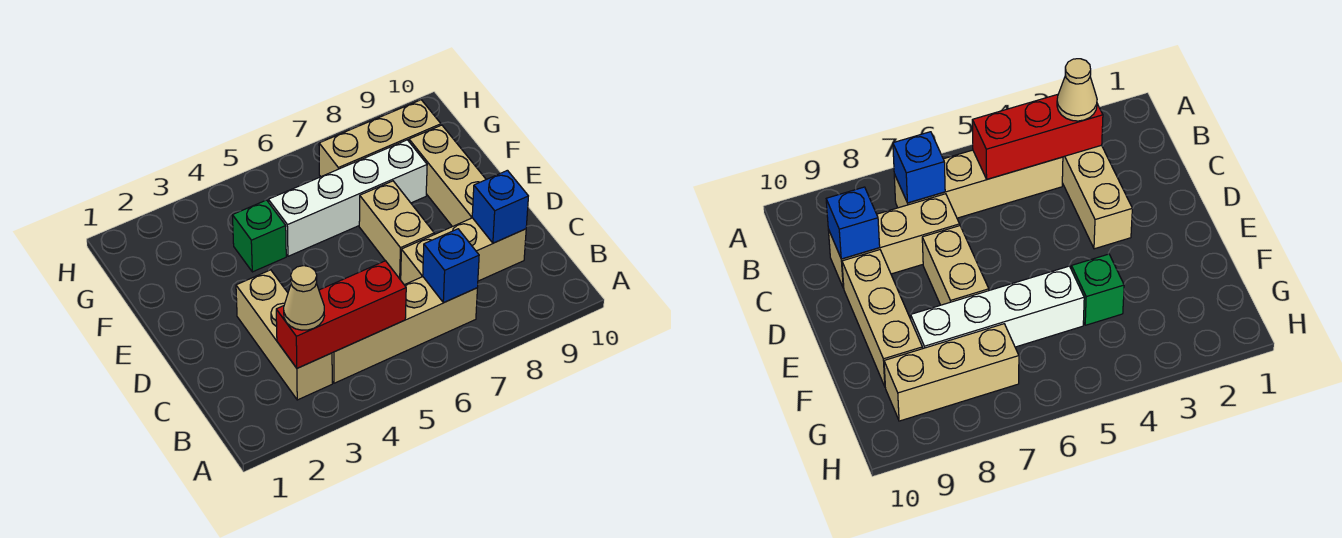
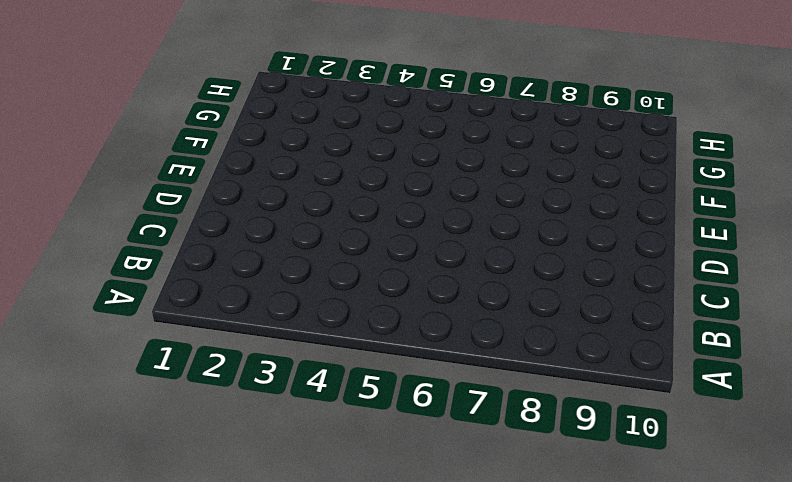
none -> tan brick B3:D3 level 1
none -> tan brick B4:B7 level 1
none -> tan brick C7:C9 level 1

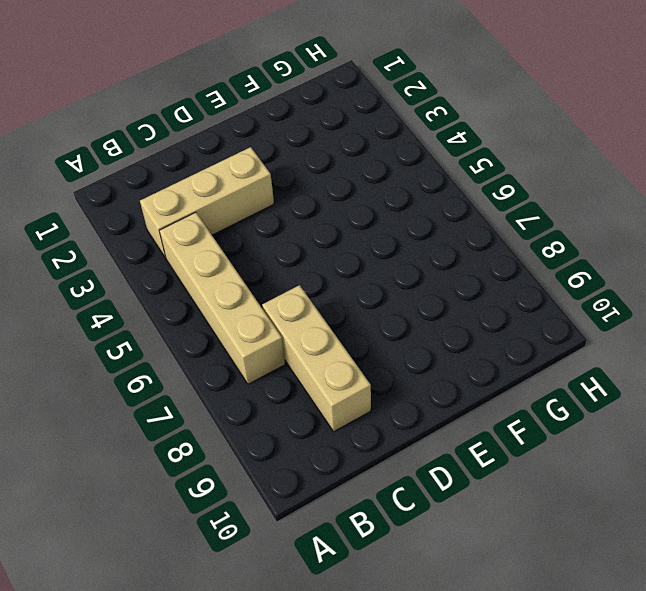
none -> tan brick D7:E7 level 1
none -> tan brick D9:F9 level 1
none -> green brick F4 level 1

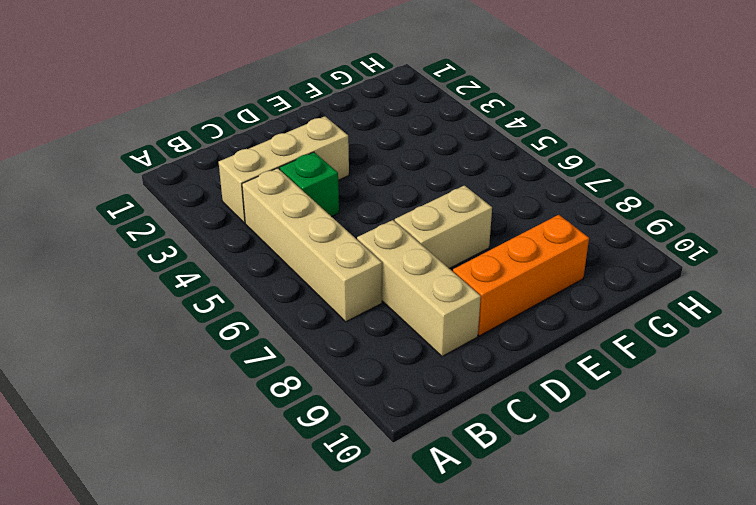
green brick C4 level 1 -> green brick F4 level 1
orange brick D9:F9 level 1 -> tan brick D9:F9 level 1
none -> white brick F5:F8 level 1
none -> tan brick G7:G9 level 1
none -> red brick B3:B5 level 2

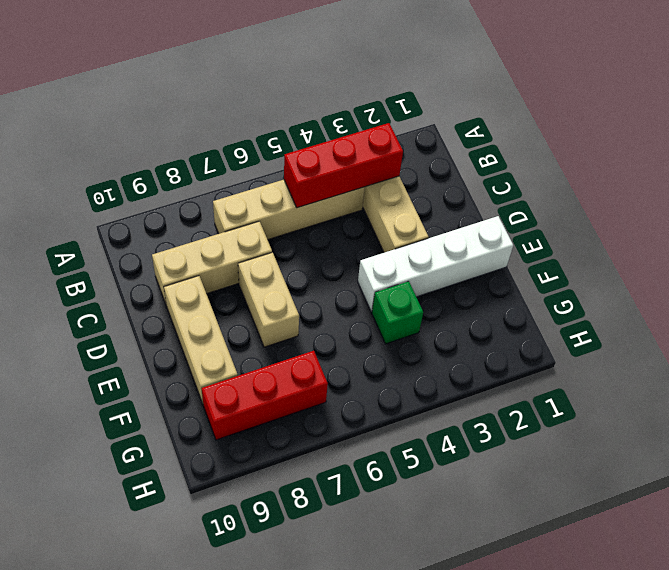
white brick E1:E4 level 1 -> white brick F5:F8 level 1
red brick G7:G9 level 1 -> tan brick G7:G9 level 1
none -> blue brick B7 level 2
none -> blue brick C9 level 2
none -> tan cone B3 level 3

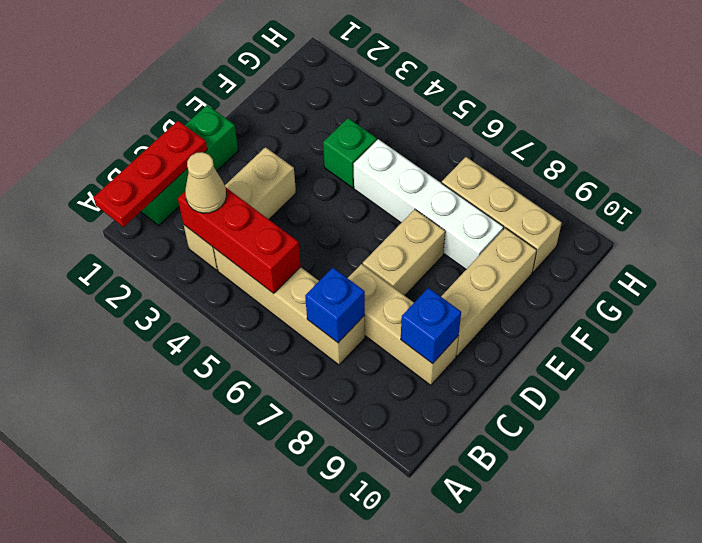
red plate A1:C1 level 2 -> none
green brick B1:D1 level 1 -> none

